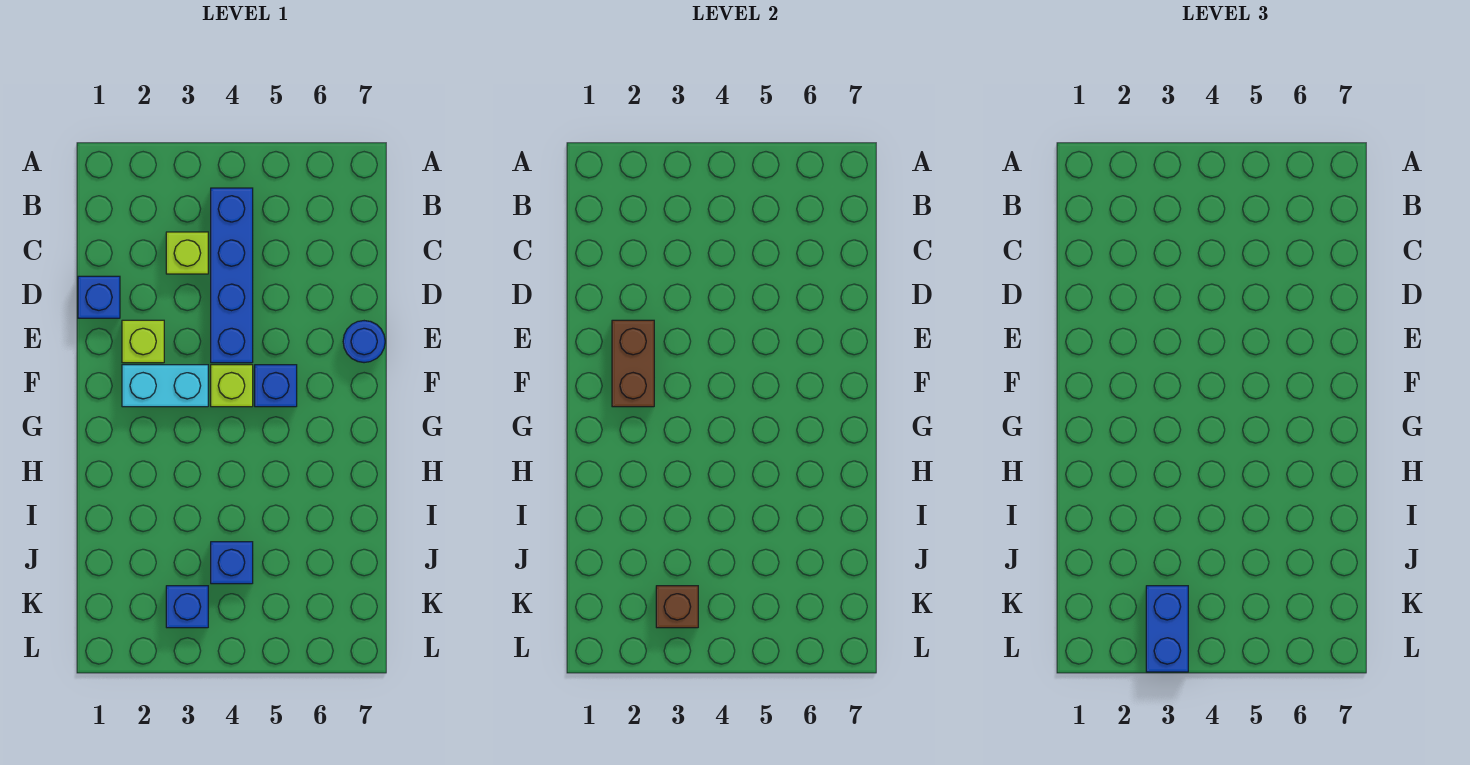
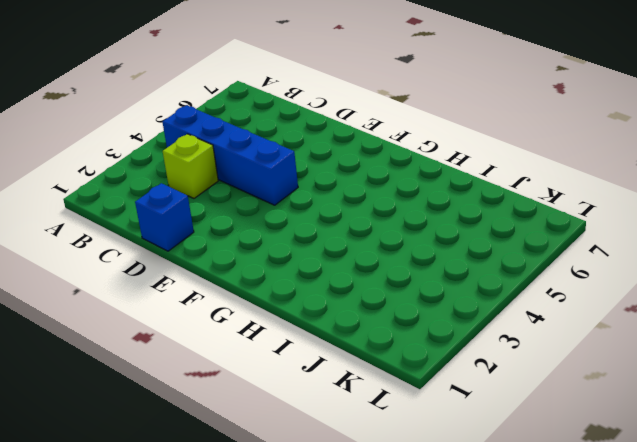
none -> lime brick E2 level 1
none -> blue round brick E7 level 1
none -> cyan brick F2:F3 level 1

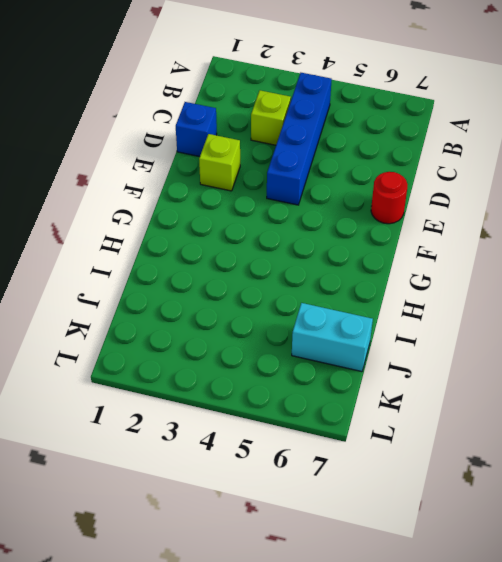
red round brick E7 level 1 -> blue round brick E7 level 1
cyan brick J6:J7 level 1 -> cyan brick F2:F3 level 1
none -> lime brick F4 level 1
none -> blue brick F5 level 1
none -> blue brick J4 level 1

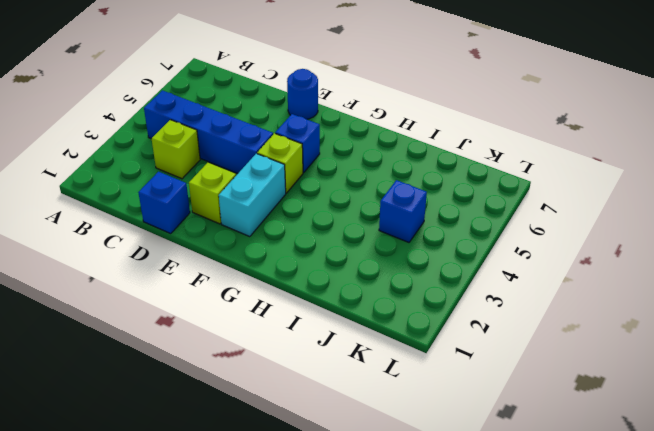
none -> blue brick K3 level 1
none -> brown brick E2:F2 level 2
none -> brown brick K3 level 2

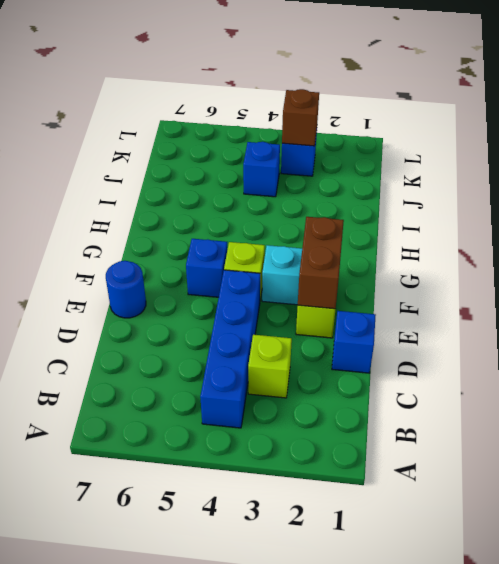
none -> blue brick K3:L3 level 3

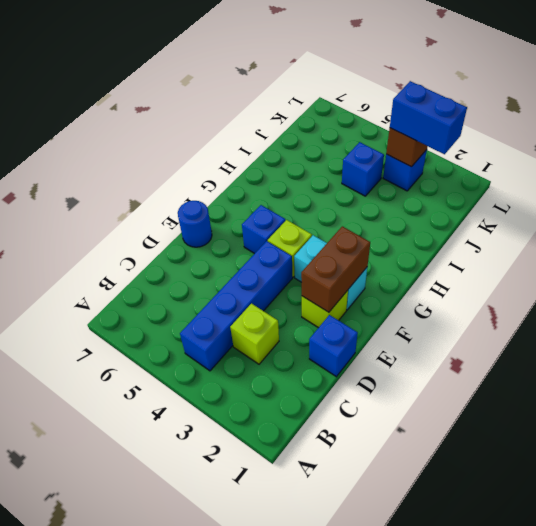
blue brick K2:K3 level 3 -> blue brick K3:L3 level 3

